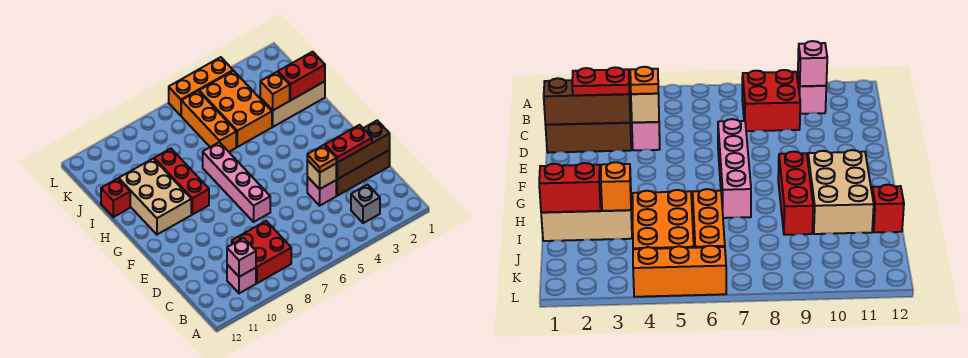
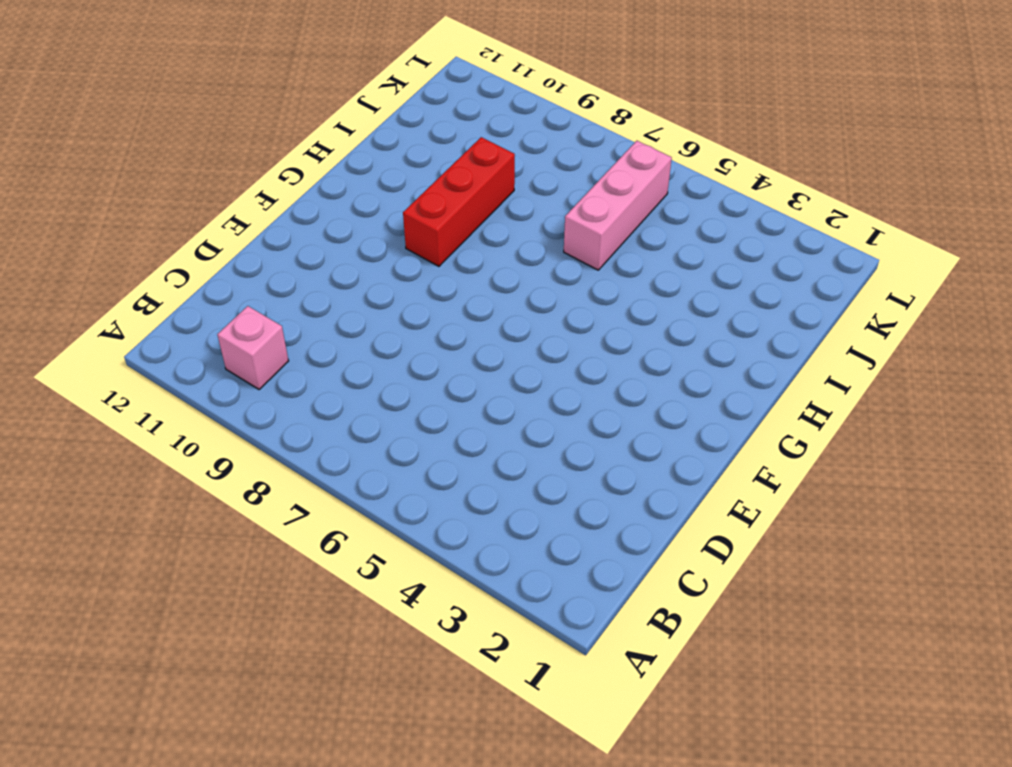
pink brick I6:K6 level 1 -> orange brick I6:K6 level 1
none -> grey brick B3 level 1
none -> red brick B8:C9 level 1
none -> brown brick D1:D3 level 1

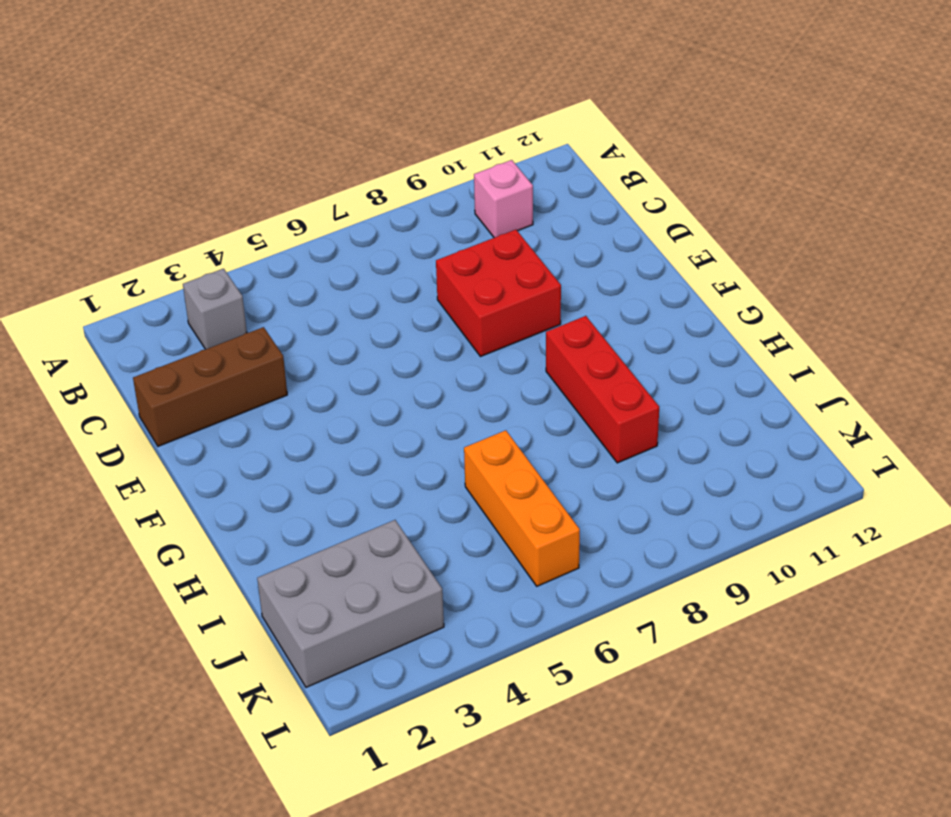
red brick D8:E9 level 1 -> red brick B8:C9 level 1
grey brick J1:K3 level 1 -> none
none -> pink brick D4 level 1
none -> pink brick E7:H7 level 1
none -> tan brick G10:I11 level 1

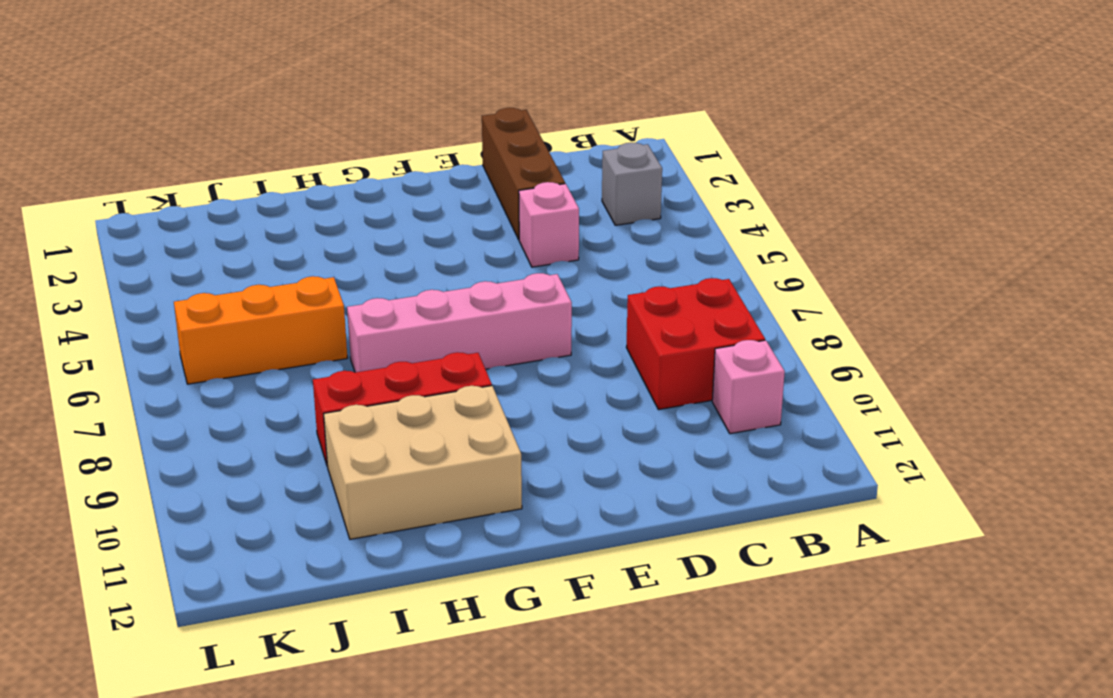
none -> tan brick I1:I3 level 1
none -> orange brick I4:K5 level 1
none -> red brick I12 level 1

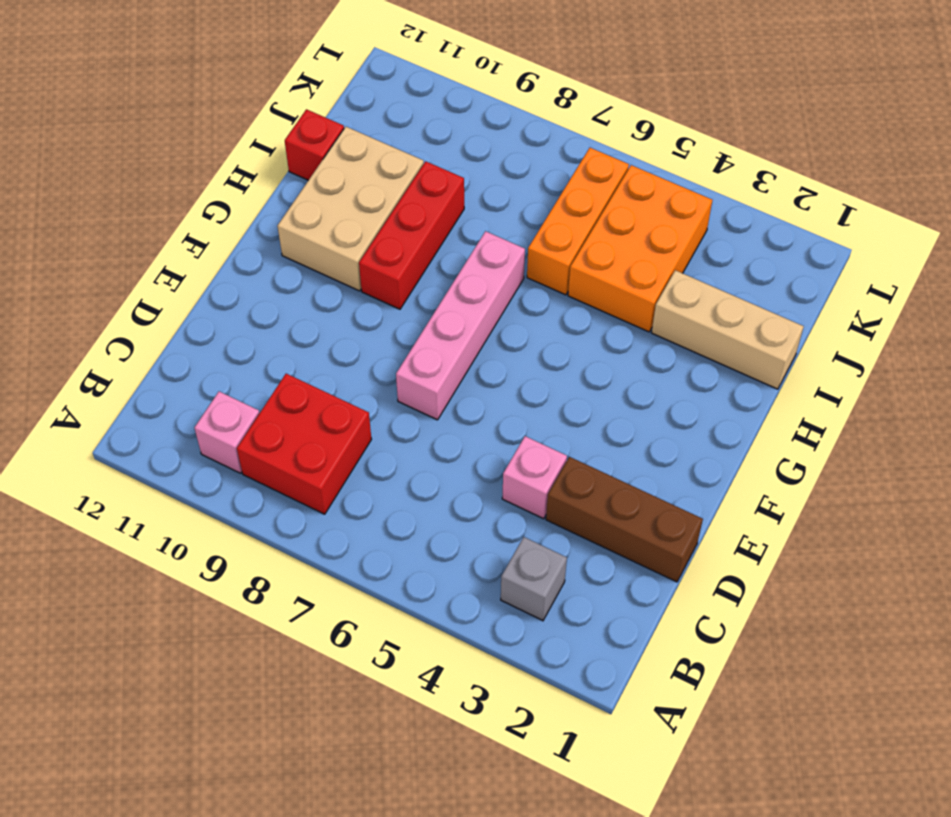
none -> orange brick L4:L6 level 1
none -> pink brick B10 level 2
none -> brown brick D1:D3 level 2

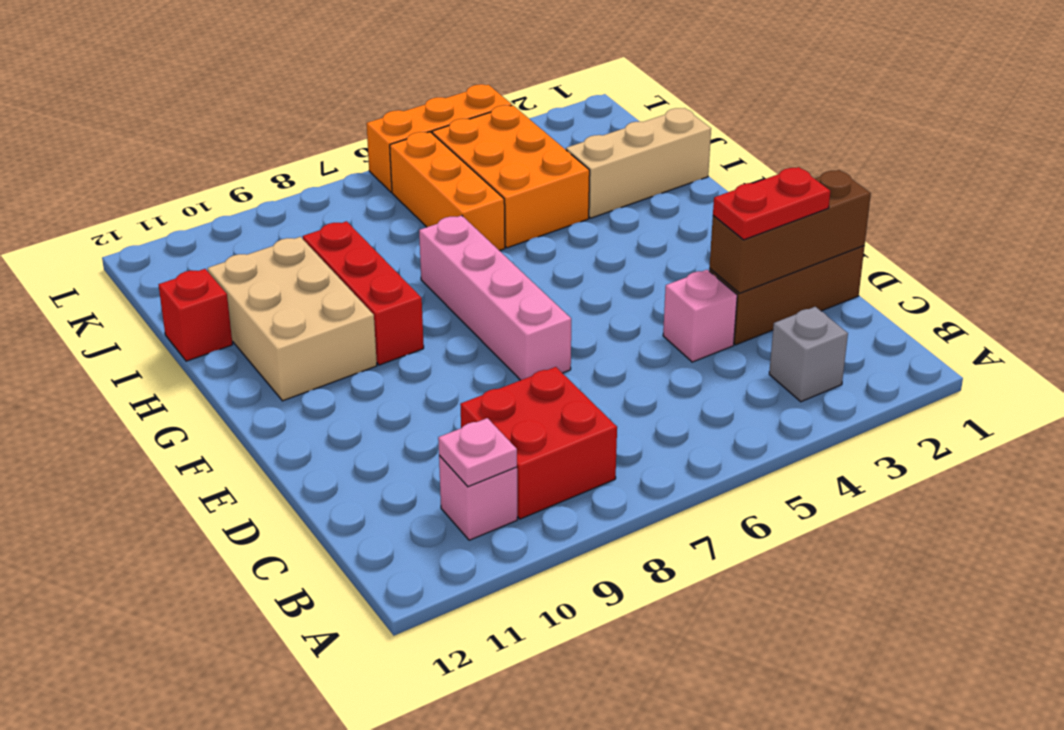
pink plate B10 level 2 -> pink brick B10 level 2
none -> tan brick D4 level 2
none -> red brick I1:I2 level 2
none -> orange brick I3 level 2

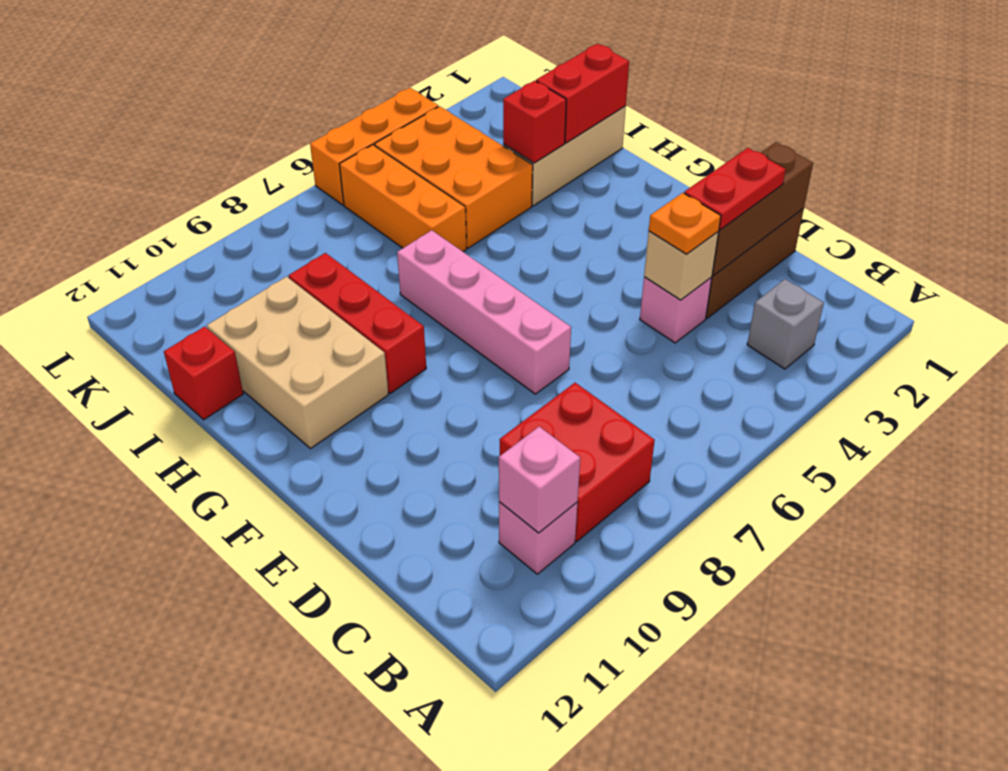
red brick I3 level 2 -> orange brick I3 level 2

